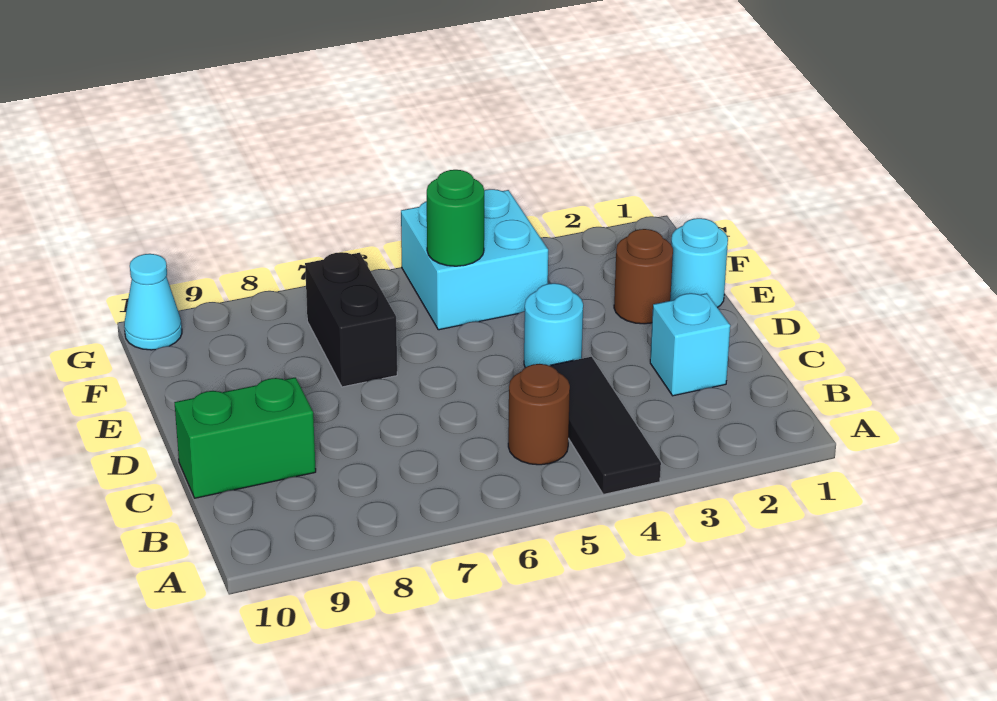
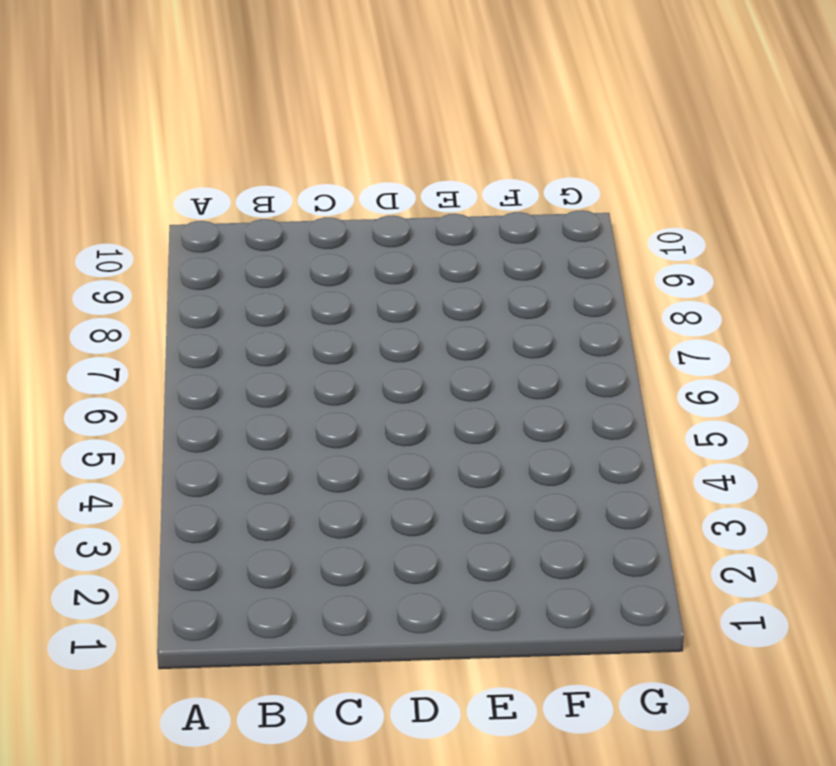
none -> black tile A4:C4 level 1
none -> brown round brick B5 level 1

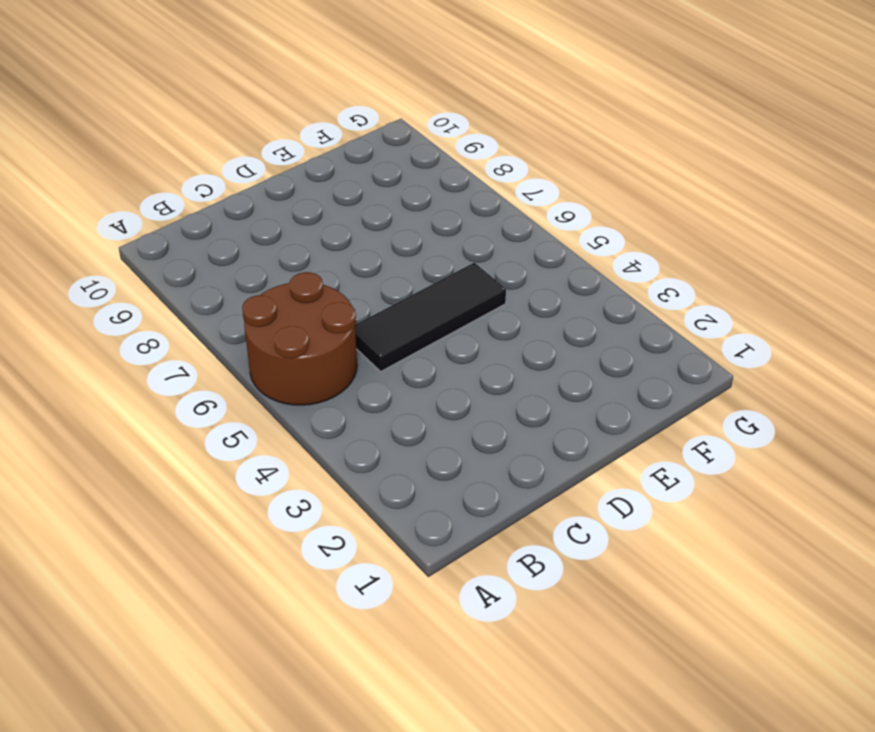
brown round brick A5:B6 level 1 -> brown round brick B5 level 1
black tile C5:E5 level 1 -> black tile A4:C4 level 1
none -> cyan brick C2 level 1
none -> green brick C9:C10 level 1

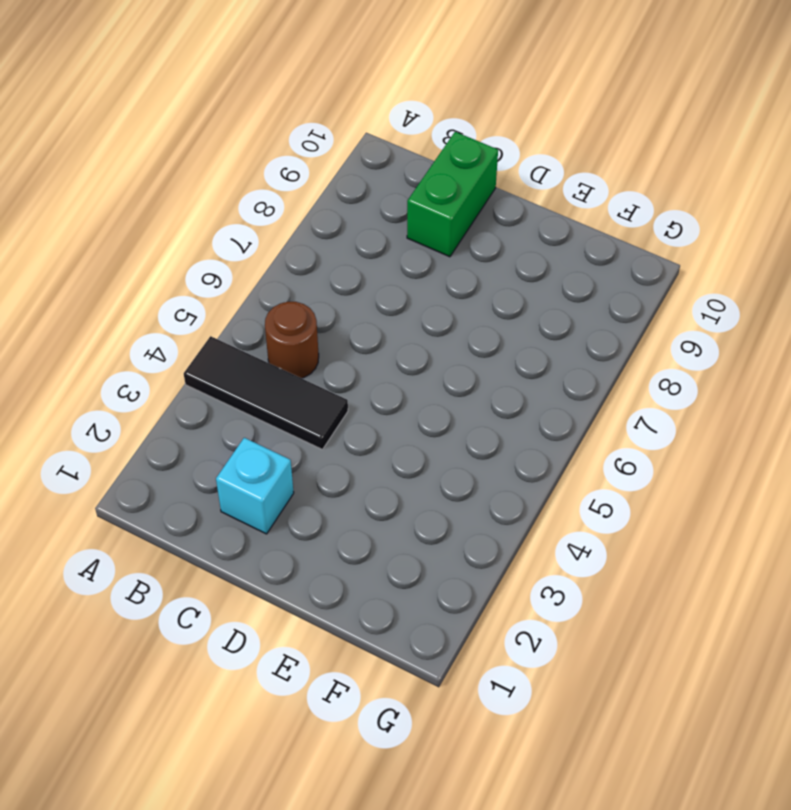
none -> cyan round brick D4 level 1
none -> cyan round brick E1 level 1

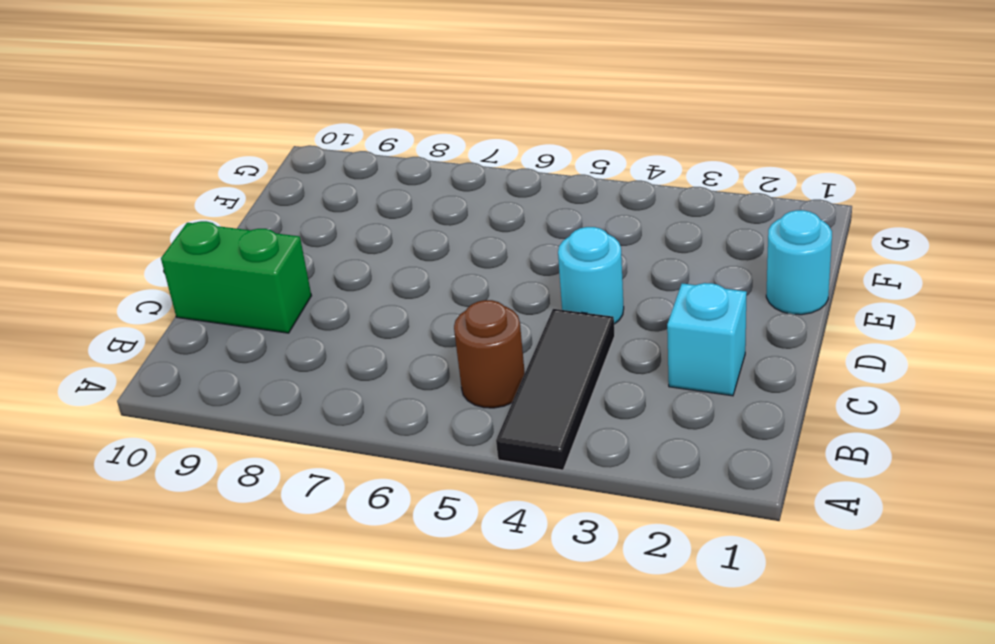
none -> brown round brick E2 level 1
none -> black brick E7:F7 level 1

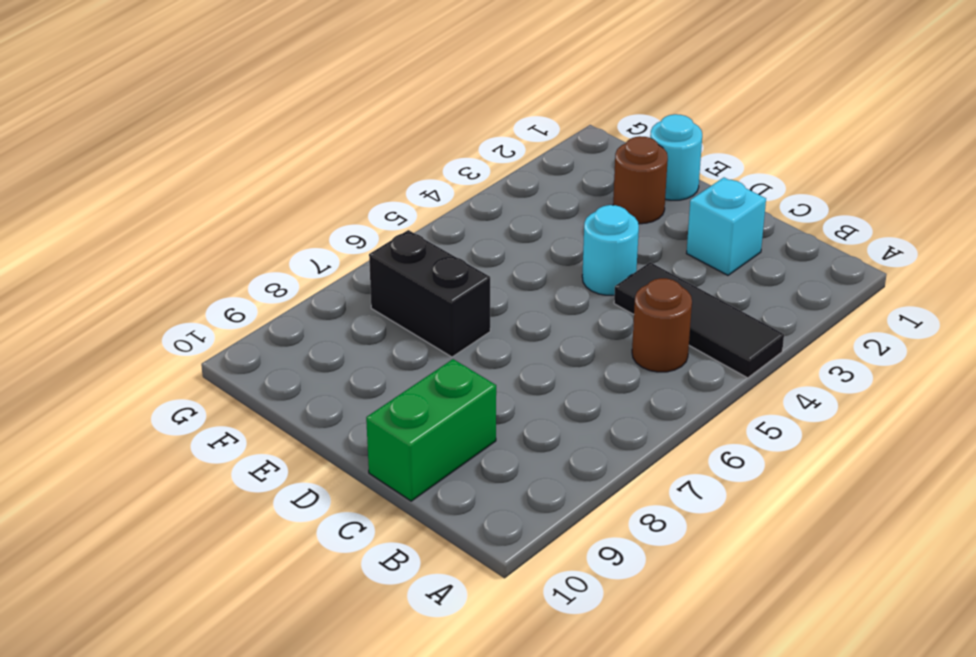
none -> cyan brick F4:G5 level 1
none -> cyan cone G10 level 1

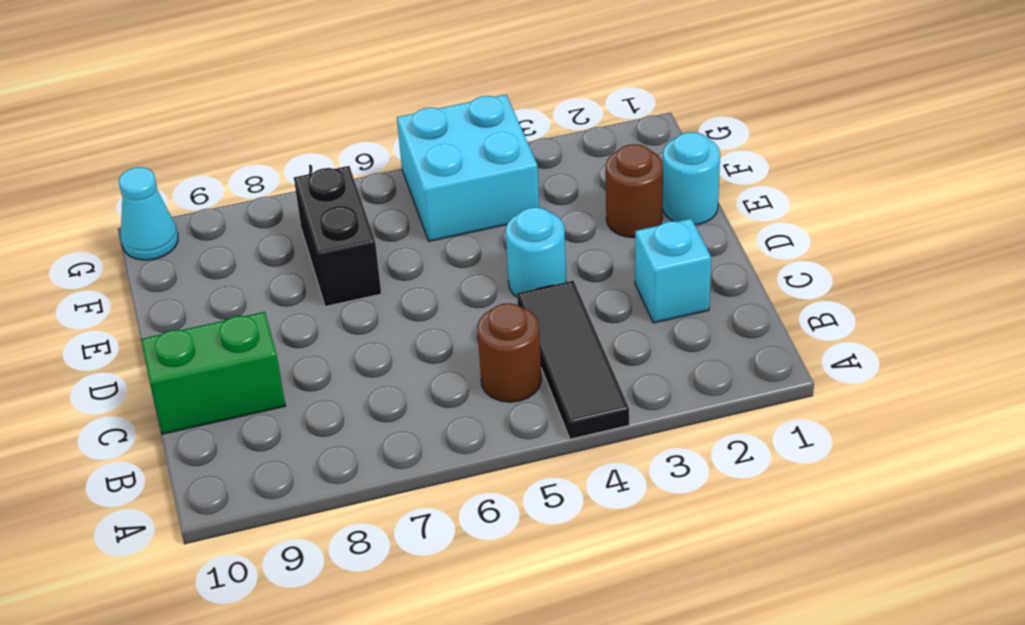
none -> green round brick F5 level 2

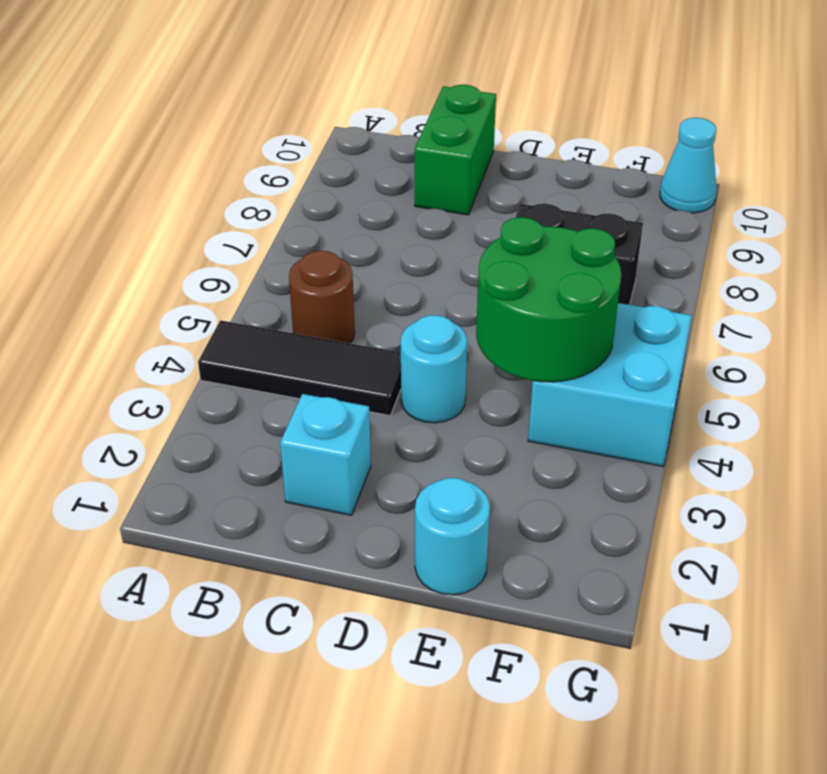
green round brick E4:F5 level 2 -> green round brick F5 level 2
none -> brown round brick E2 level 1

